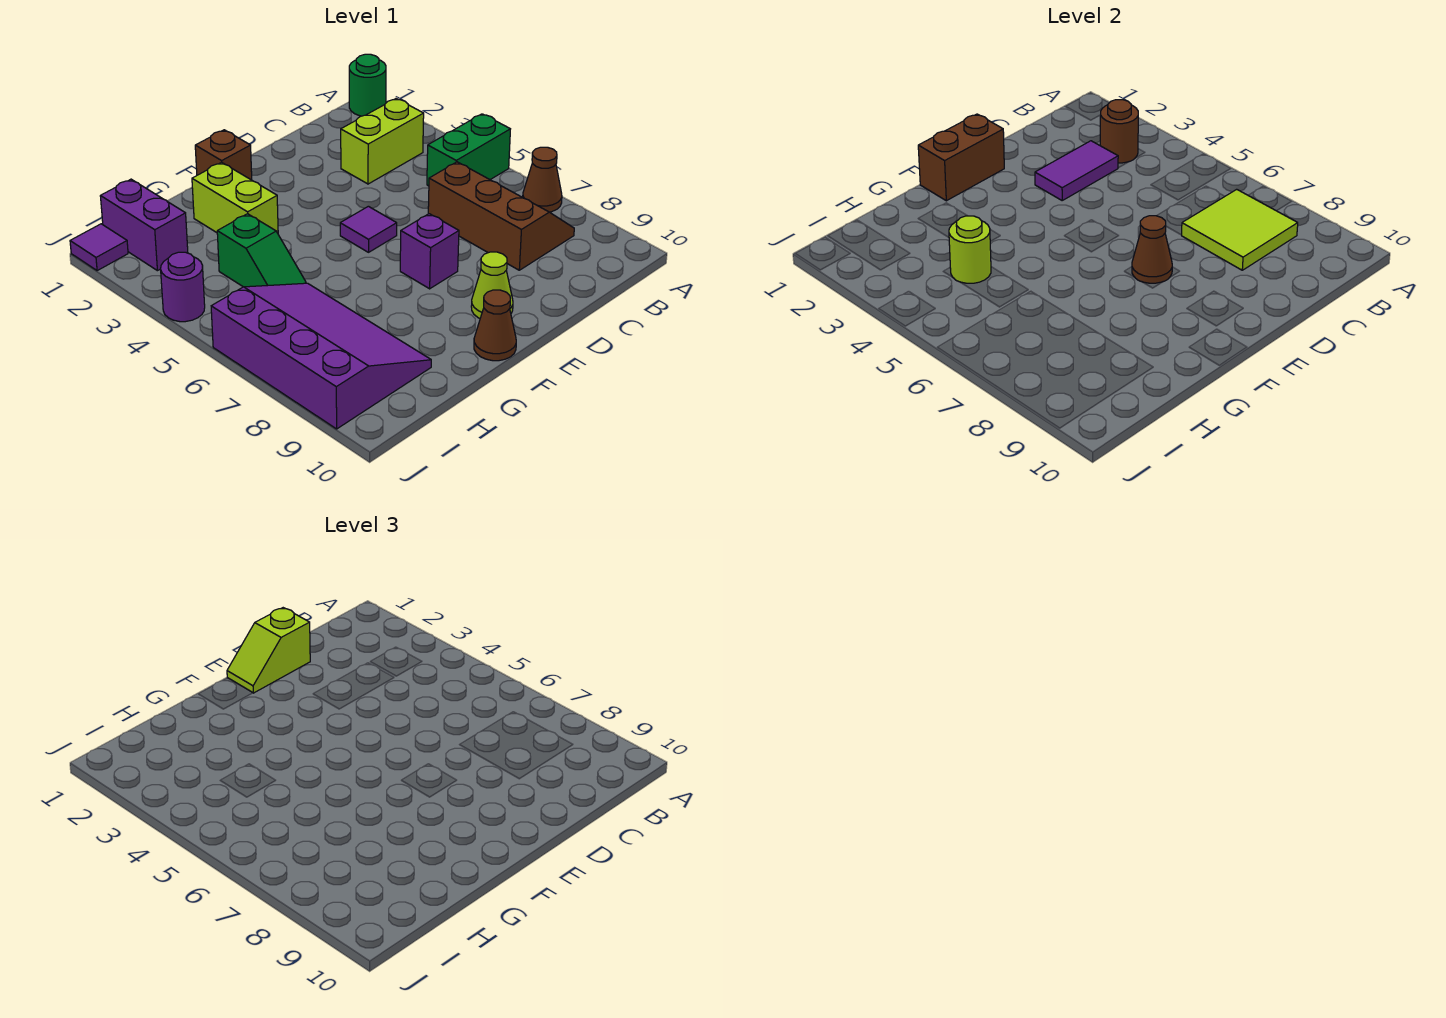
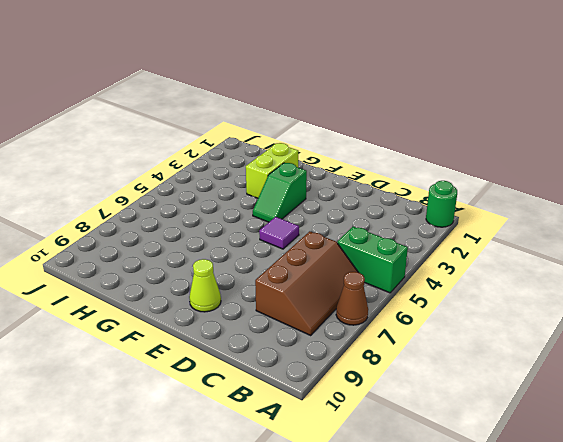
green slope F3:F4 level 1 top 3 -> green slope H4:H5 level 1 top 4
none -> lime brick B3:C3 level 1
none -> purple brick E7 level 1
none -> brown brick F1 level 1

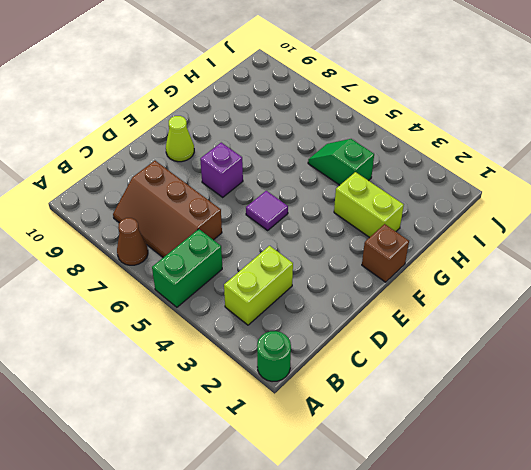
none -> brown cone F10 level 1
none -> purple slope H6:J9 level 1 top J
none -> purple brick I1:I2 level 1

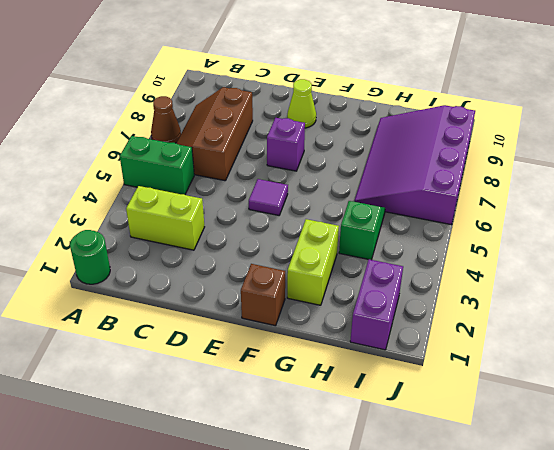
none -> brown cone F10 level 1
none -> purple tile J1 level 1
none -> purple round brick J4 level 1

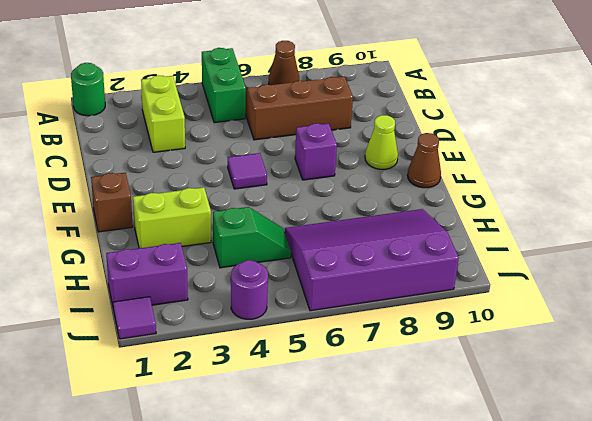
none -> brown round brick B3 level 2
none -> lime tile B7:C8 level 2
none -> purple tile C3:D3 level 2

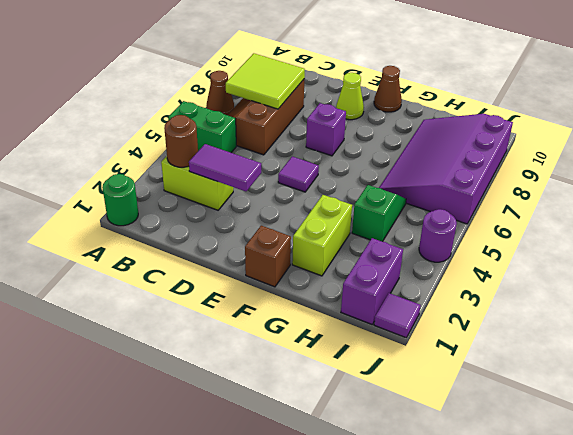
none -> brown brick E1:F1 level 2
none -> brown cone E7 level 2
none -> lime round brick H4 level 2

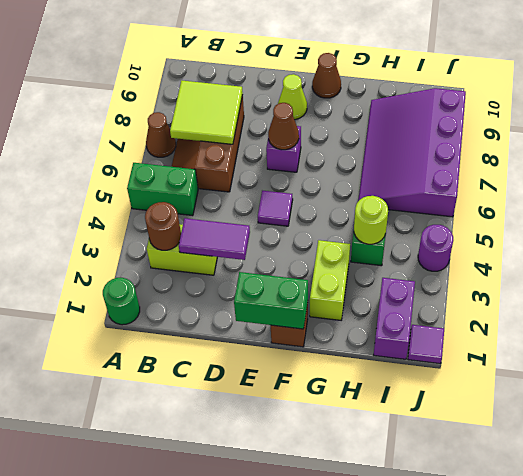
green brick E1:F1 level 2 -> brown brick E1:F1 level 2
none -> lime slope D1:E1 level 3 top D

